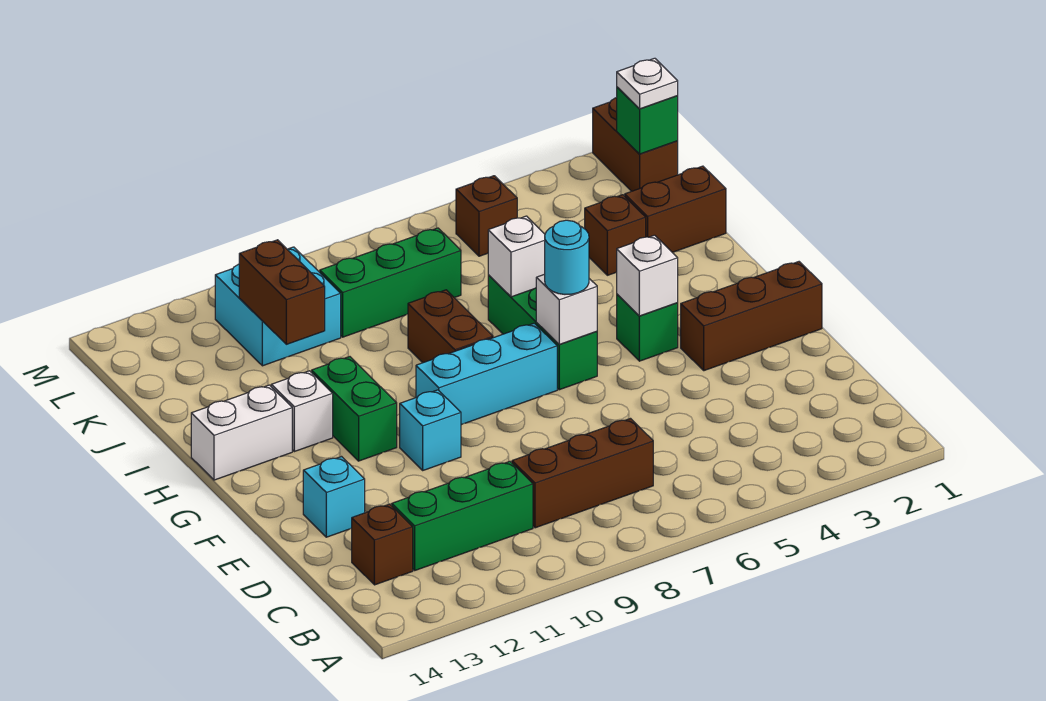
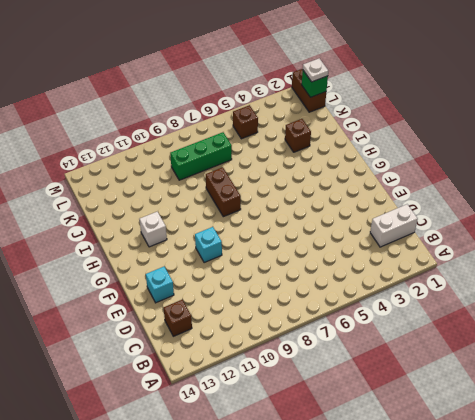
white brick C1:C2 level 1 -> white brick H13:H14 level 1
none -> brown brick C7:C9 level 1
none -> green brick C10:C12 level 1
none -> brown brick F1:F3 level 1

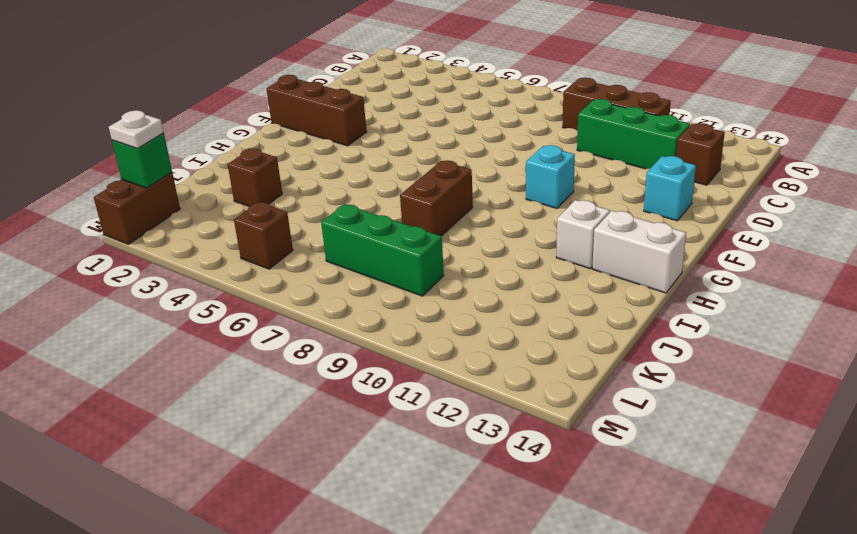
brown brick B9:B11 level 1 -> brown brick C7:C9 level 1
none -> green brick G4 level 1
none -> green brick G6:I6 level 1
none -> cyan brick G7:G9 level 1

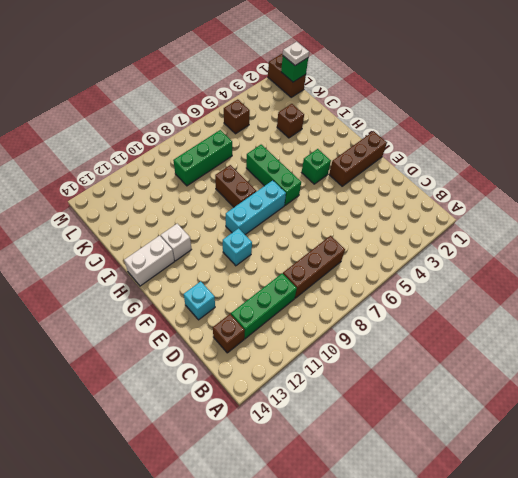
none -> green brick G11:H11 level 1
none -> brown brick J1:J2 level 1
none -> cyan brick K10:L11 level 1

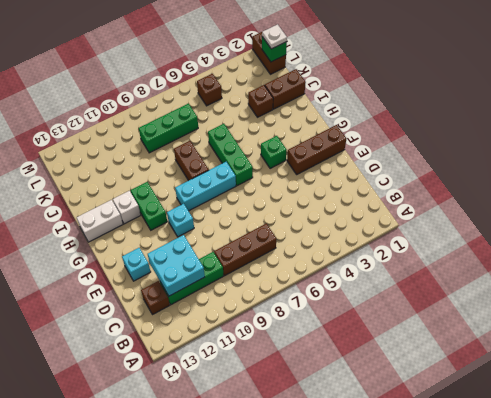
cyan brick C11:D12 level 2 -> cyan brick K10:L11 level 1
none -> white brick G4 level 2
none -> white brick G6 level 2
none -> white brick I6 level 2

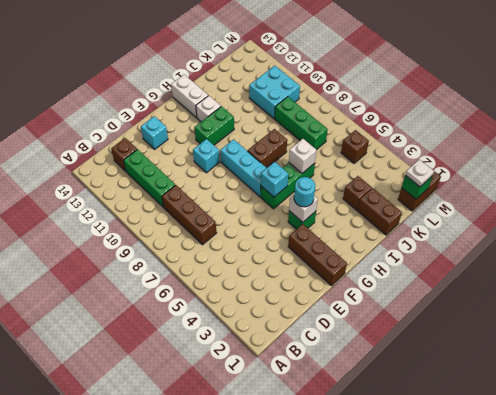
cyan round brick G4 level 3 -> cyan round brick G6 level 3
cyan brick G6 level 2 -> white brick G6 level 2
none -> brown brick J11:K11 level 2

